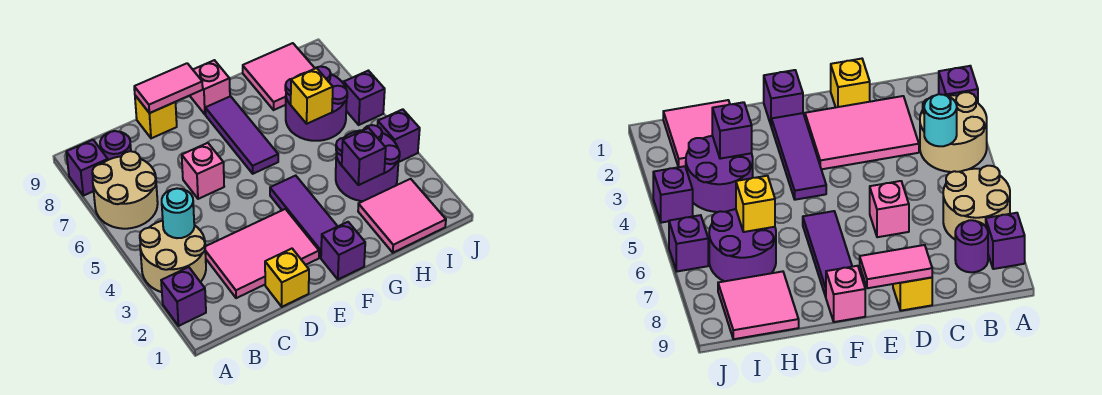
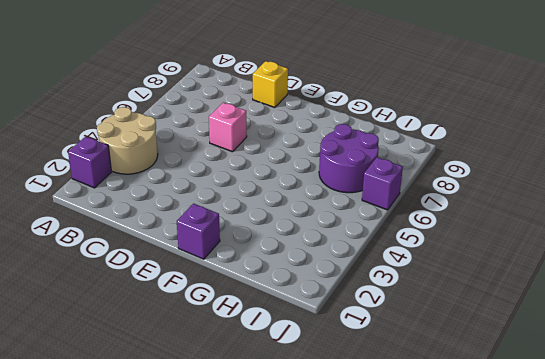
none -> tan round brick A6:B7 level 1
none -> purple brick A8 level 1
none -> purple round brick B8 level 1

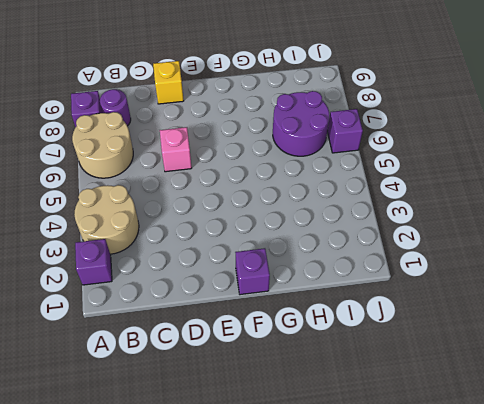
none -> pink tile C2:E3 level 1
none -> yellow brick D1 level 1
none -> purple tile F2:F4 level 1

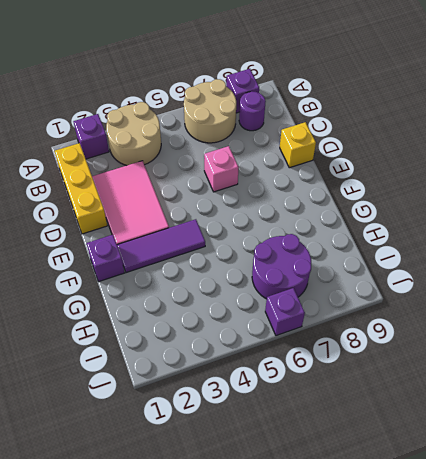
yellow brick B1:D1 level 1 -> yellow brick D1 level 1
none -> purple tile F6:F8 level 1
none -> pink brick F9 level 1
none -> pink tile H1:I2 level 1

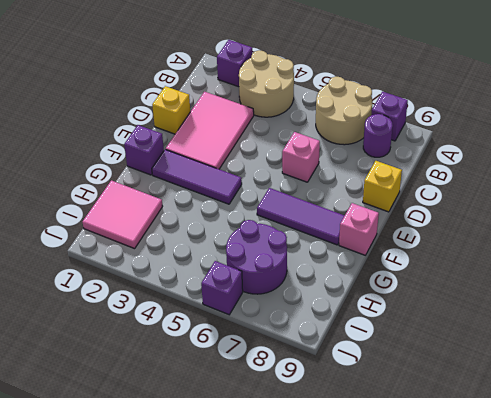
none -> purple round brick H3:I4 level 1
none -> pink tile H8:I9 level 1
none -> purple brick J4 level 1

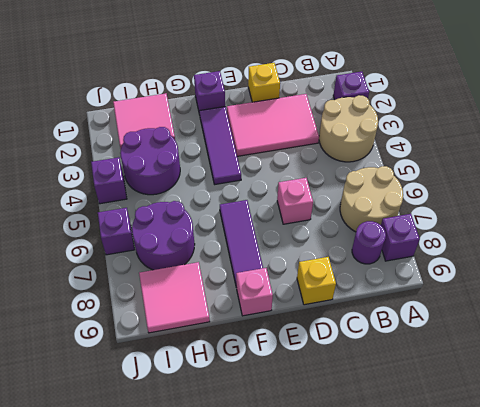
none -> cyan round brick B4 level 2
none -> pink tile D9:E9 level 2
none -> purple brick H3 level 2

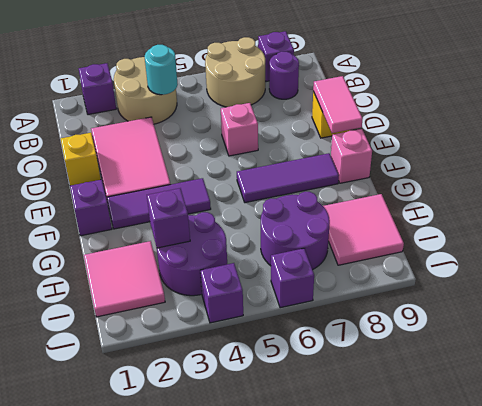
none -> yellow brick H6 level 2

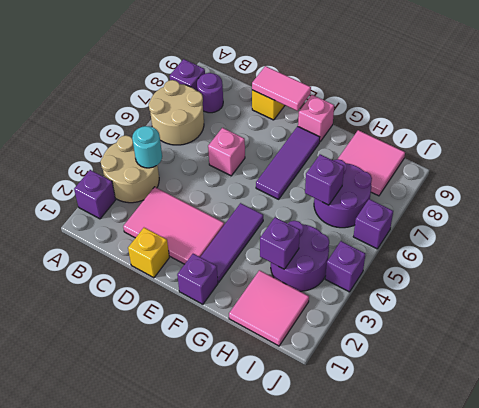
purple brick H6 level 2 -> yellow brick H6 level 2

